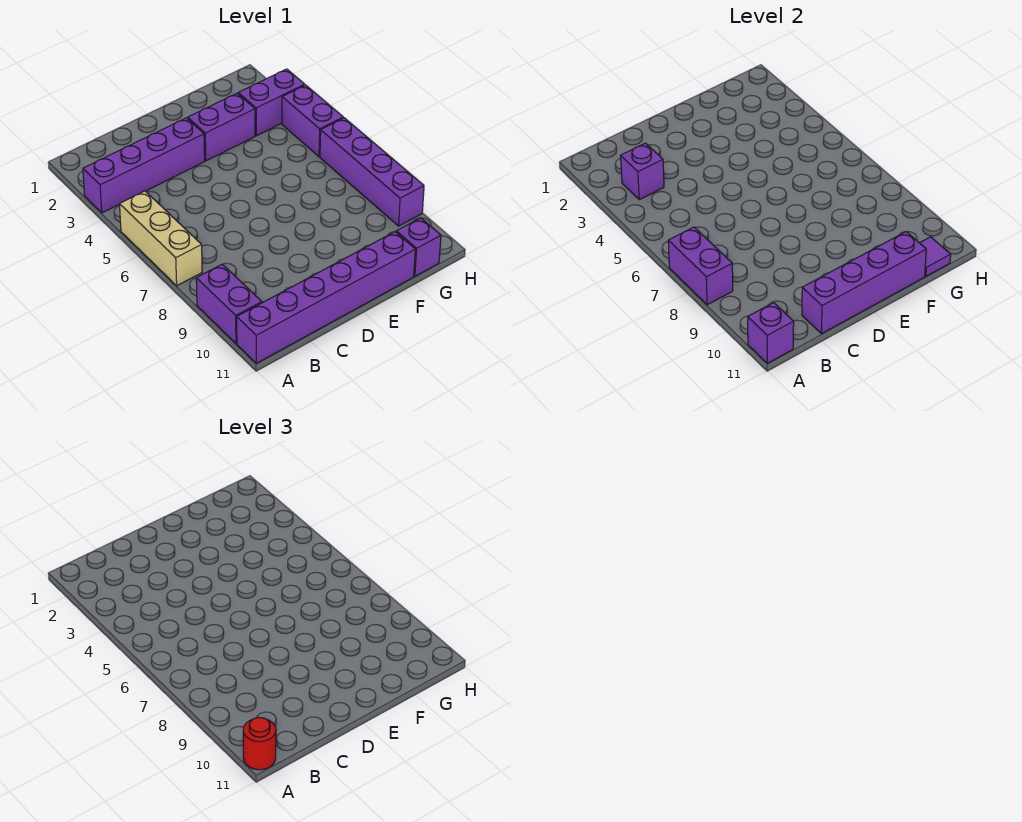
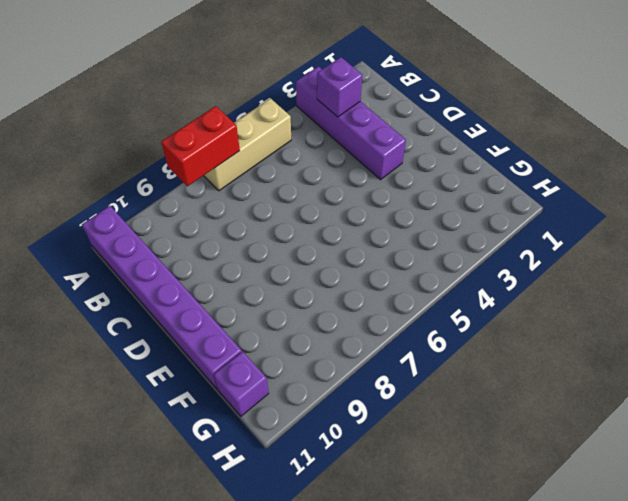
red brick A7:A8 level 2 -> purple brick A7:A8 level 2
none -> purple brick A9:A10 level 1
none -> purple brick E3:F3 level 1
none -> purple brick G3:H3 level 1

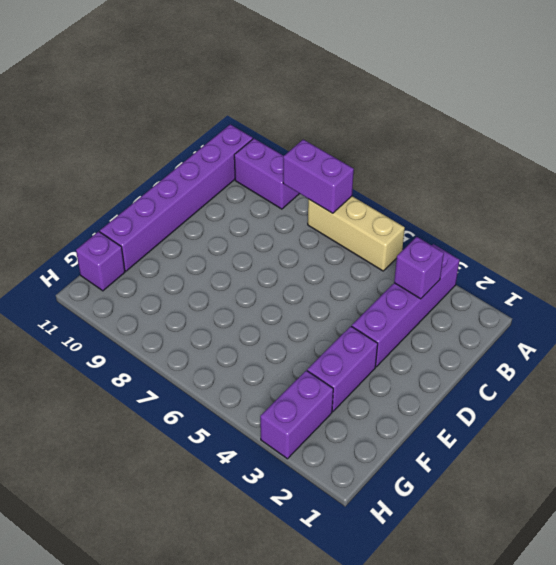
none -> purple brick H4:H5 level 1
none -> purple brick H6:H9 level 1
none -> purple brick A11 level 2

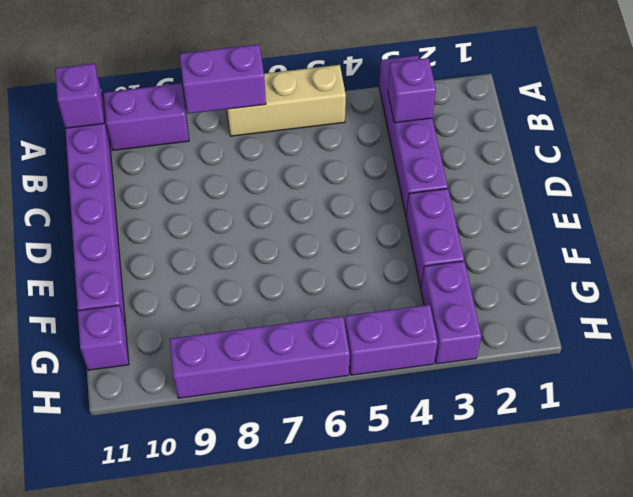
none -> purple brick C11:F11 level 2
none -> purple tile G11 level 2
none -> red round brick A11 level 3

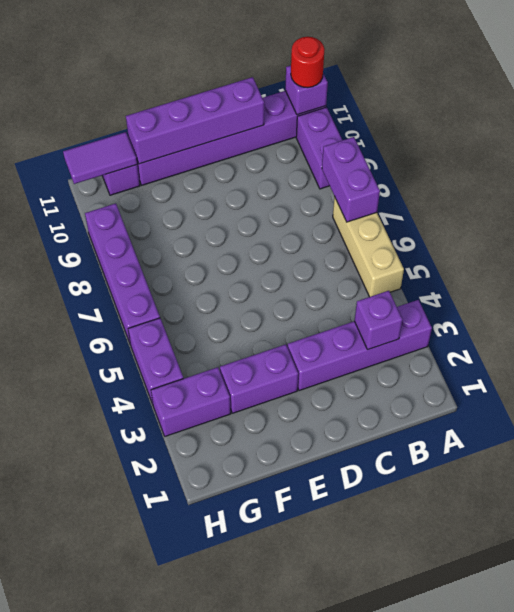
purple tile G11:H11 level 2 -> purple tile G11 level 2

